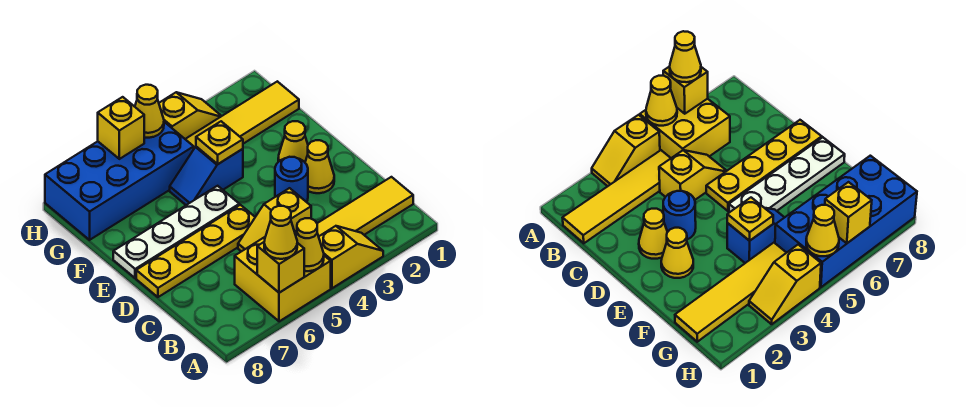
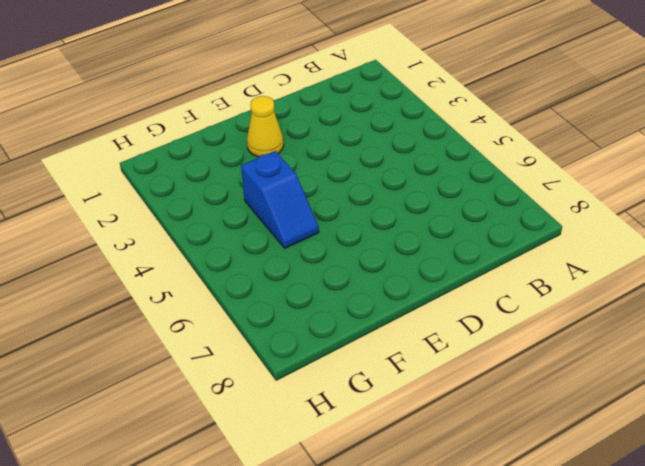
none -> yellow slope A3:A4 level 1 top 4
none -> yellow brick A5:B6 level 1
none -> yellow tile B1:B4 level 1

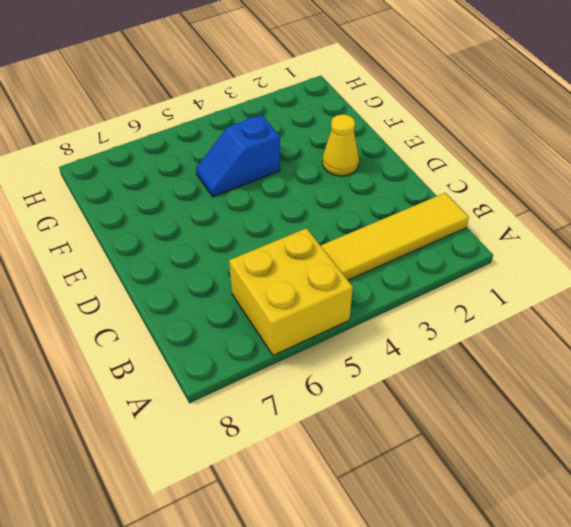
none -> yellow slope A3:A4 level 1 top 4
none -> yellow slope C4:C5 level 1 top 4
none -> yellow cone D2 level 1

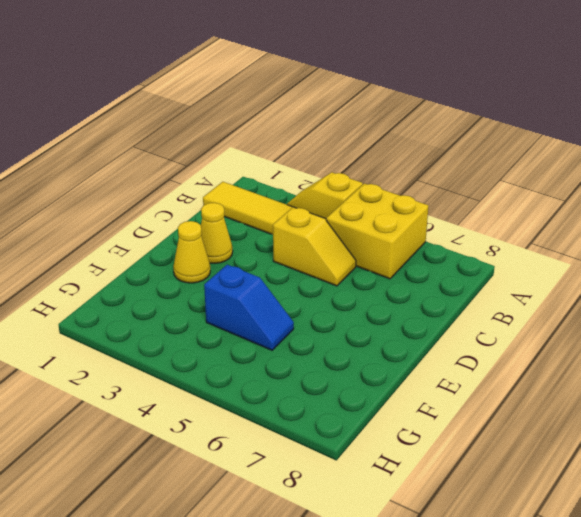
none -> blue round brick D3 level 1
none -> yellow plate D5:D8 level 1
none -> white plate E5:E8 level 1

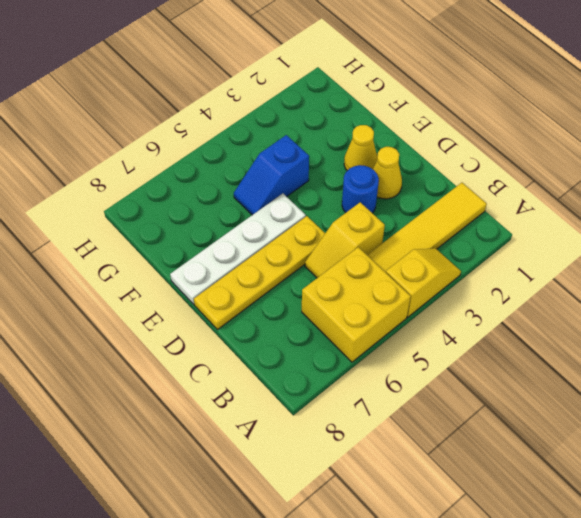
none -> yellow tile G1:G4 level 1
none -> blue brick G5:H8 level 1
none -> yellow slope H3:H4 level 1 top 4

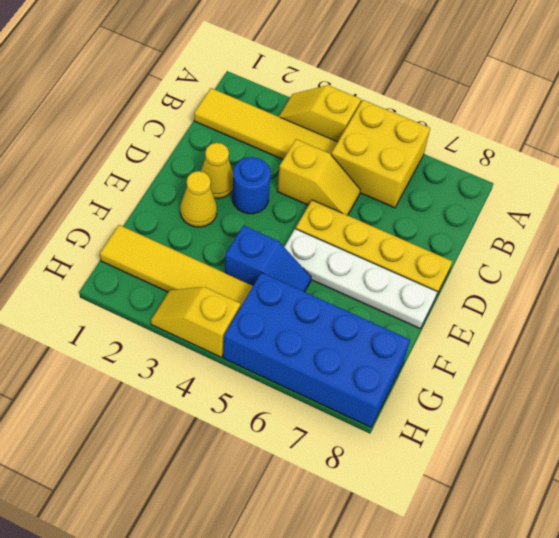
none -> yellow cone A5 level 2
none -> yellow brick A6 level 2
none -> yellow plate F4 level 2

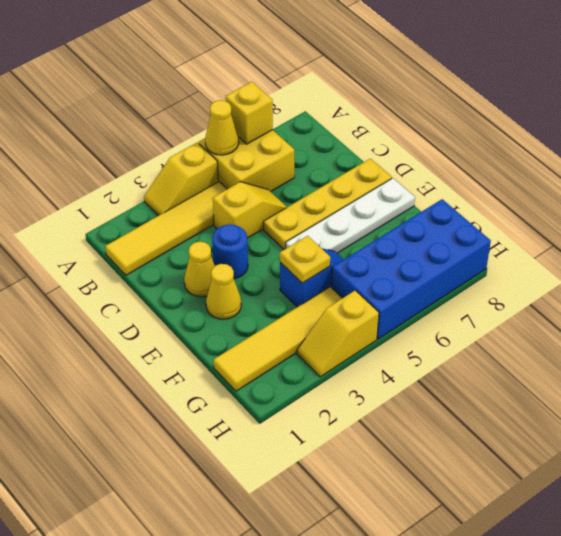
none -> yellow cone H5 level 2
none -> yellow brick H6 level 2
none -> yellow cone A6 level 3

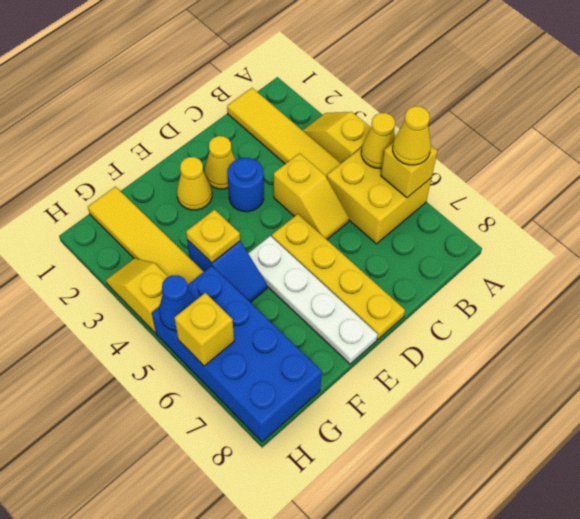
blue cone H5 level 2 -> yellow cone H5 level 2

